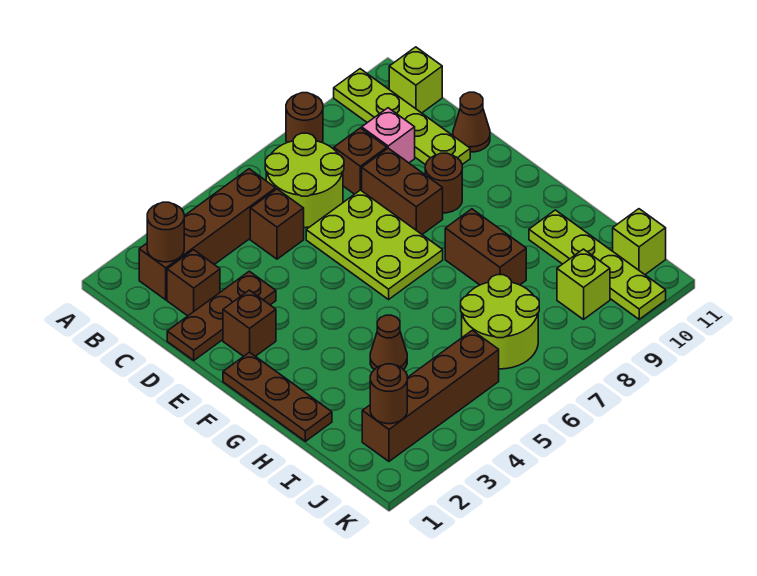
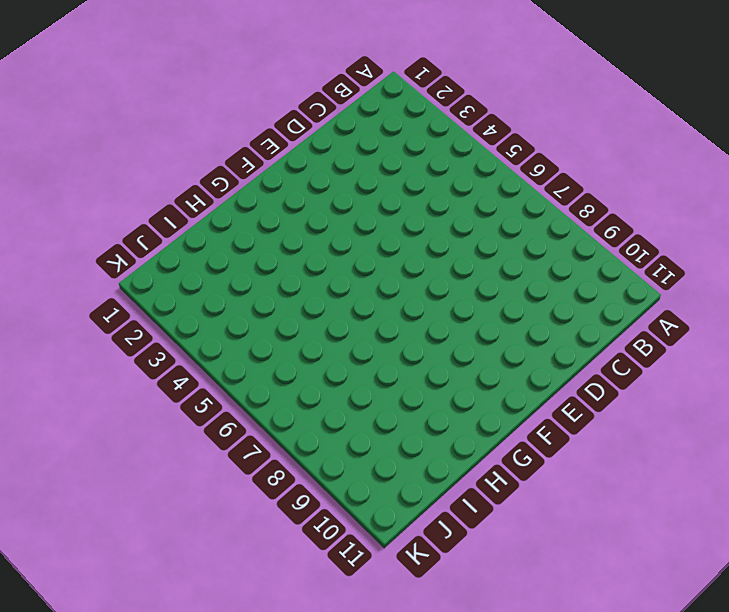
none -> brown round brick A8 level 1
none -> lime plate A10:D10 level 1
none -> brown brick B2:B5 level 1

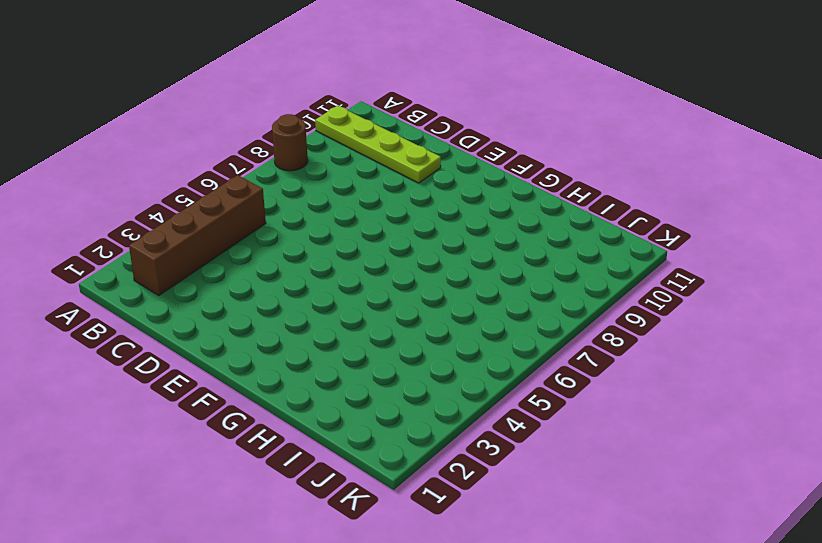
none -> lime round brick B6:C7 level 1
none -> lime brick B11 level 1
none -> brown brick C2 level 1

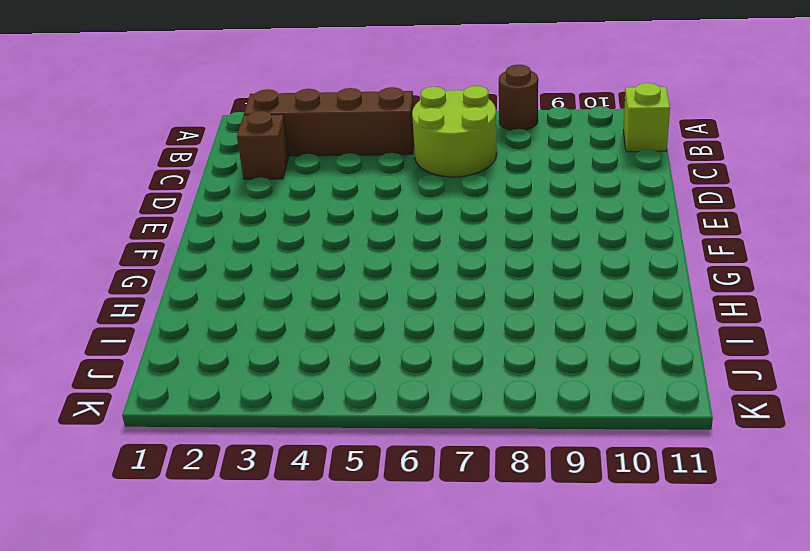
none -> lime plate A10:D10 level 1
none -> brown brick C5 level 1
none -> brown brick C8 level 1

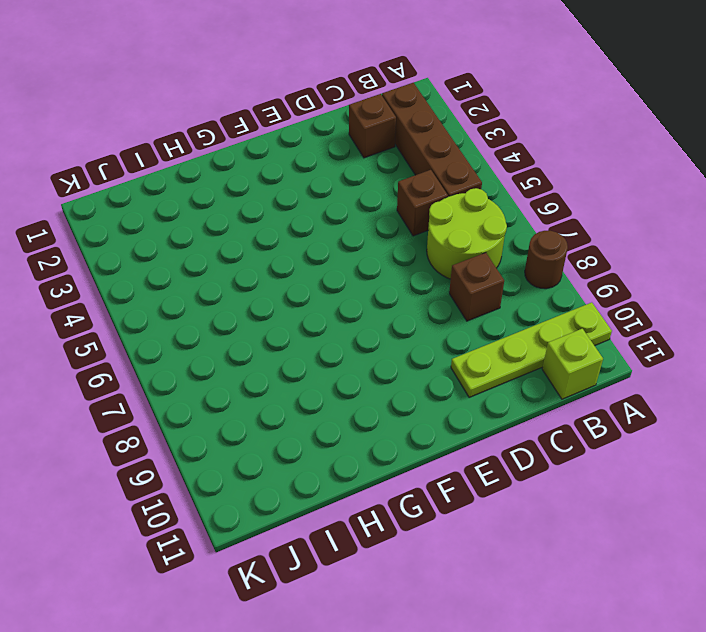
none -> pink brick C9 level 1
none -> brown plate D1:D3 level 1
none -> lime plate D6:F7 level 1

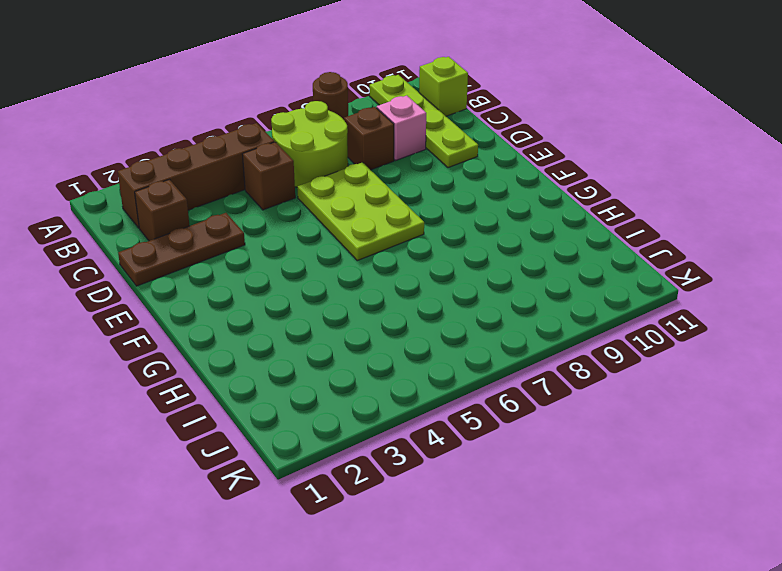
none -> brown brick D8:E8 level 1
none -> brown cone D11 level 1
none -> brown brick E2 level 1

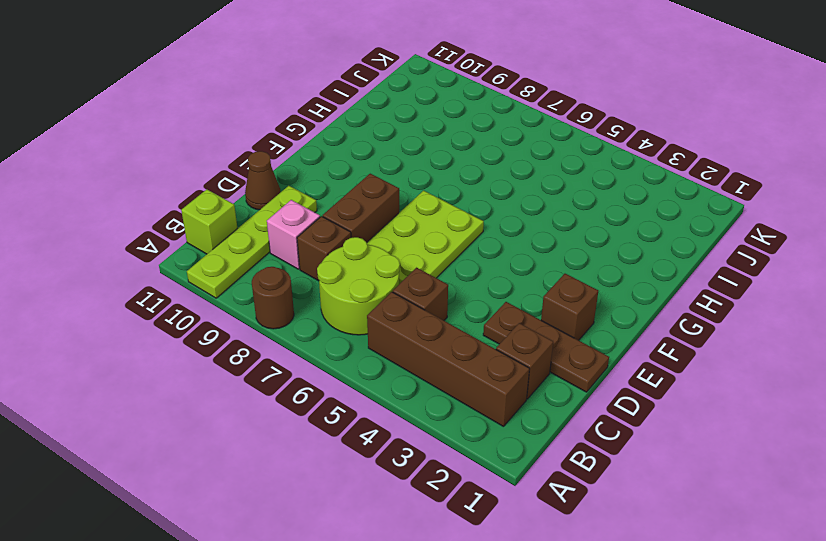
none -> brown round brick E9 level 1
none -> brown plate F1:H1 level 1
none -> brown brick G8:H8 level 1

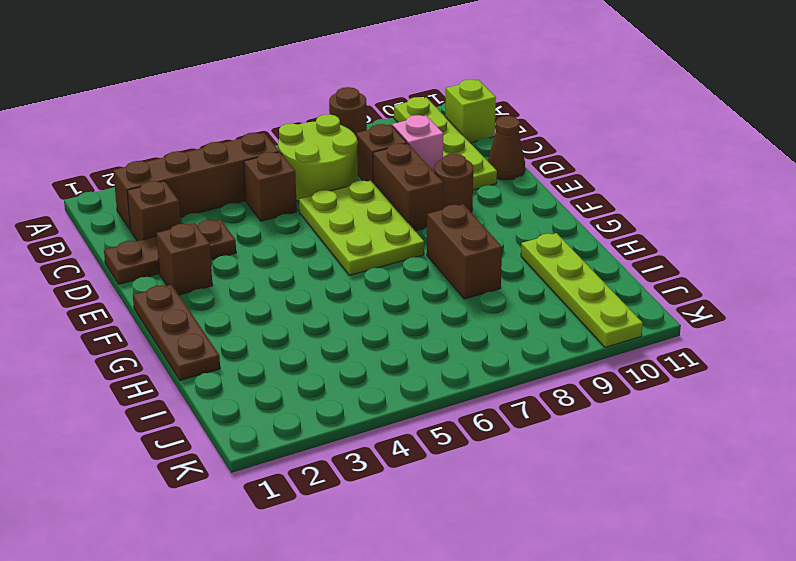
none -> brown cone H4 level 1
none -> lime round brick I6:J7 level 1
none -> brown brick J2:J5 level 1

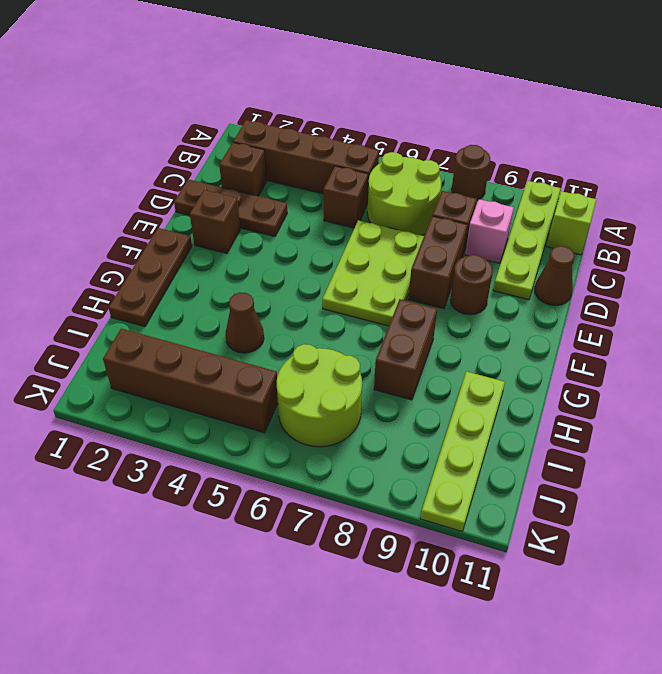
none -> lime brick J9 level 1
none -> lime brick J11 level 1
none -> brown round brick B2 level 2

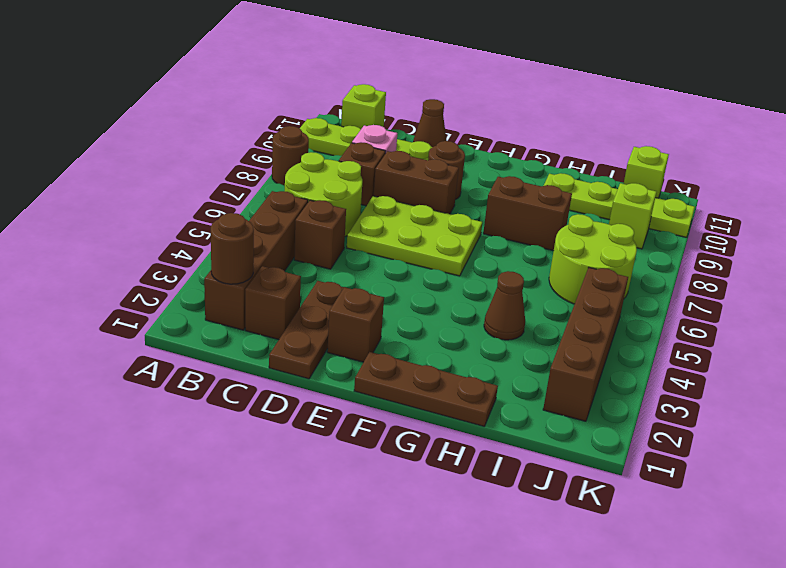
none -> brown round brick J2 level 2

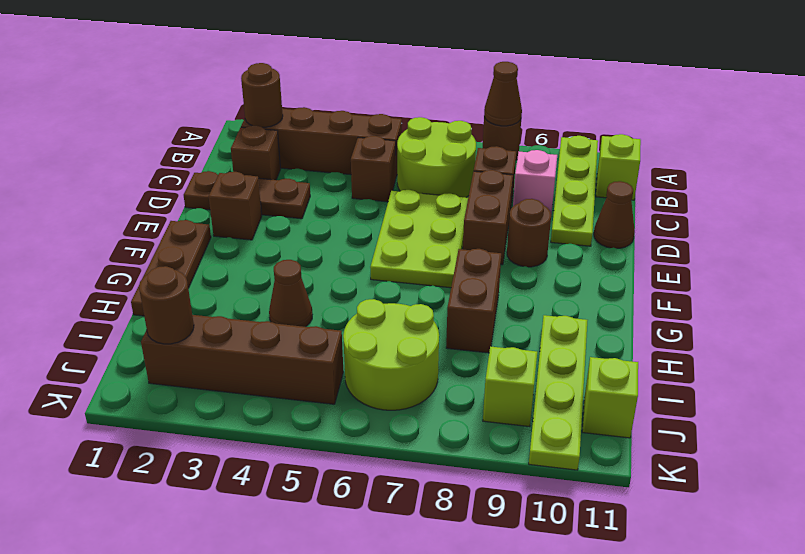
brown cone A8 level 2 -> none

